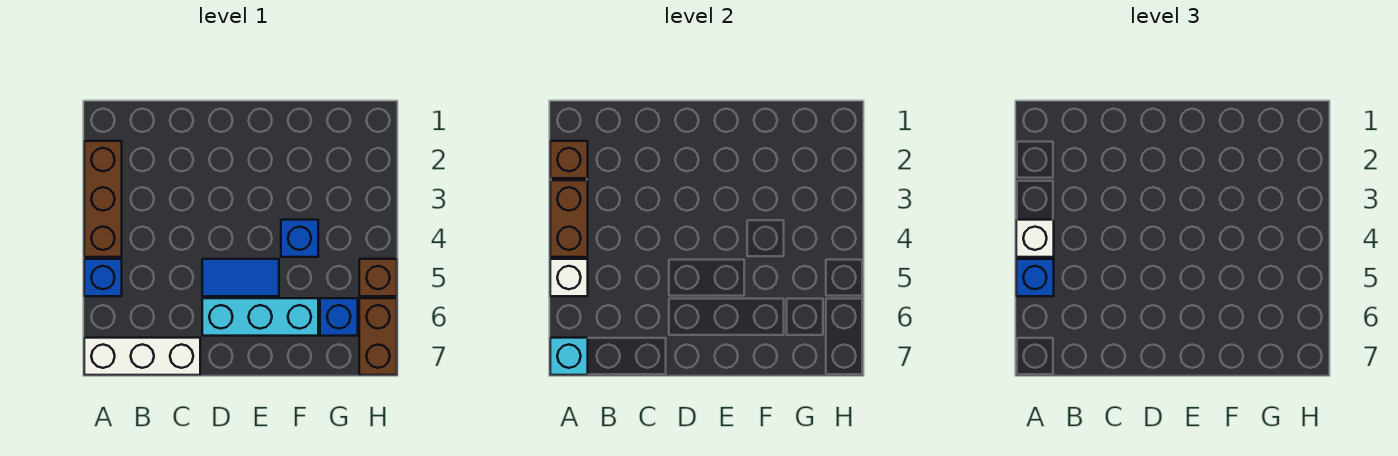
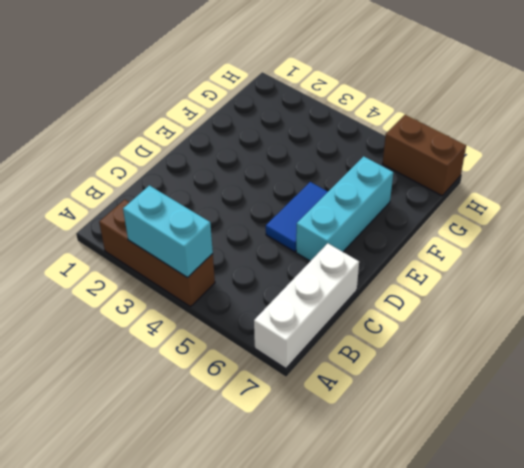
cyan brick A3:A4 level 2 -> brown brick A3:A4 level 2
none -> blue brick A5 level 1
none -> blue brick F4 level 1
none -> blue brick G6 level 1

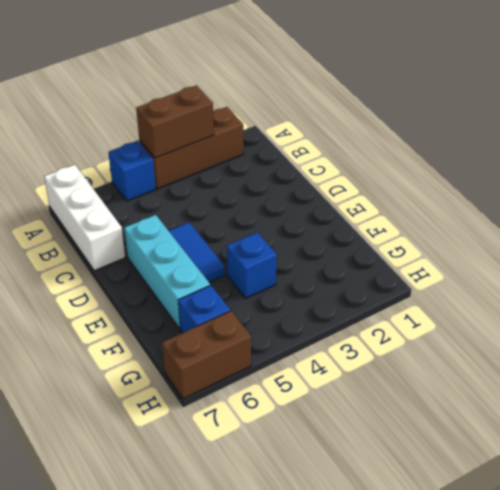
none -> brown brick H5 level 1
none -> brown brick A2 level 2
none -> white brick A5 level 2

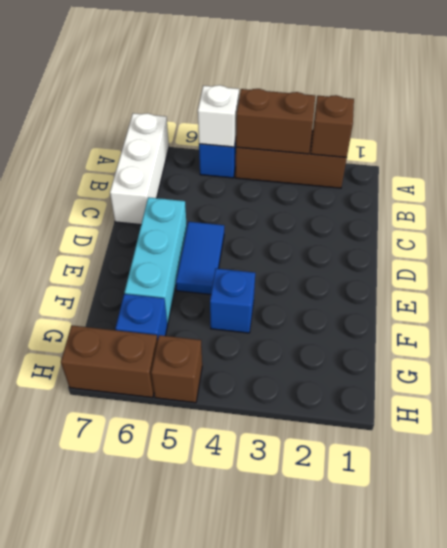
none -> cyan brick A7 level 2
none -> white brick A4 level 3
none -> blue brick A5 level 3

